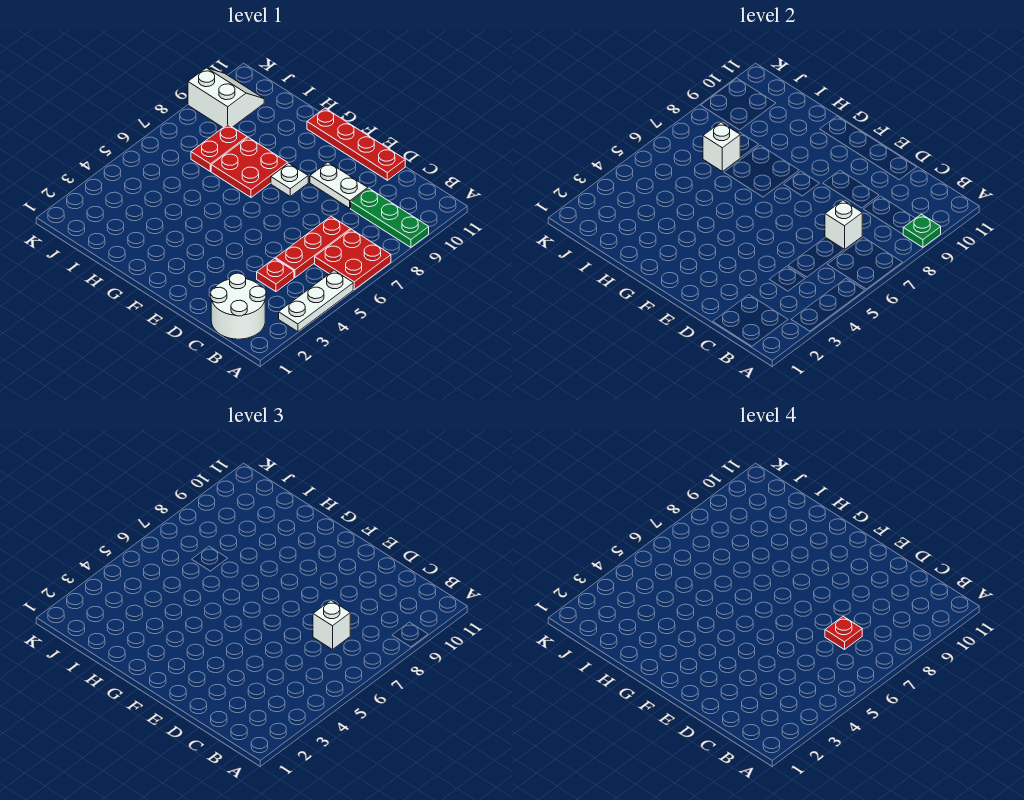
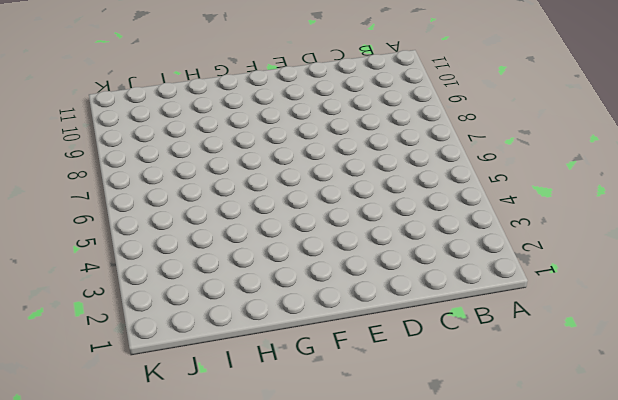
none -> white plate A3:A5 level 1
none -> red plate A6:B7 level 1
none -> green plate A9:C9 level 1

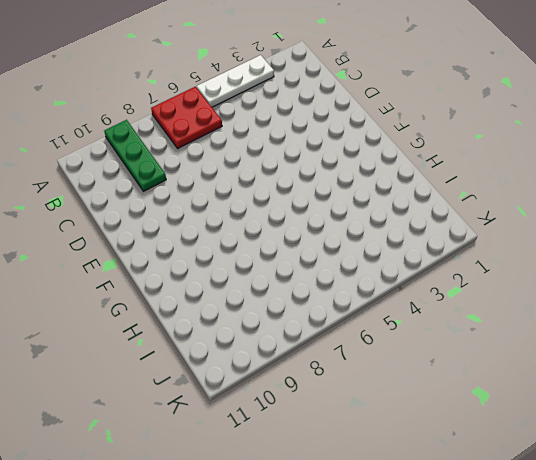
none -> white round brick B1:C2 level 1
none -> red plate C4 level 1
none -> red plate C5:C7 level 1

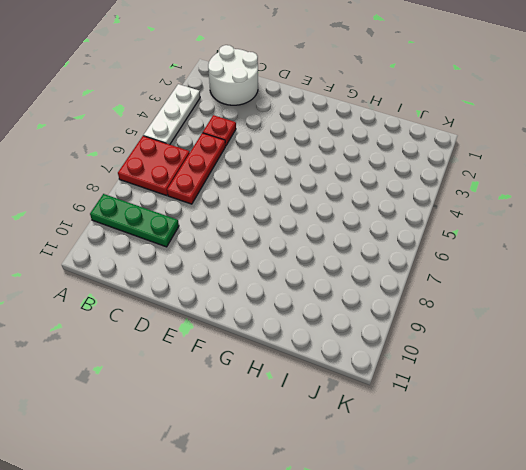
none -> white plate D9:E9 level 1
none -> red plate D11:G11 level 1
none -> white plate F8 level 1

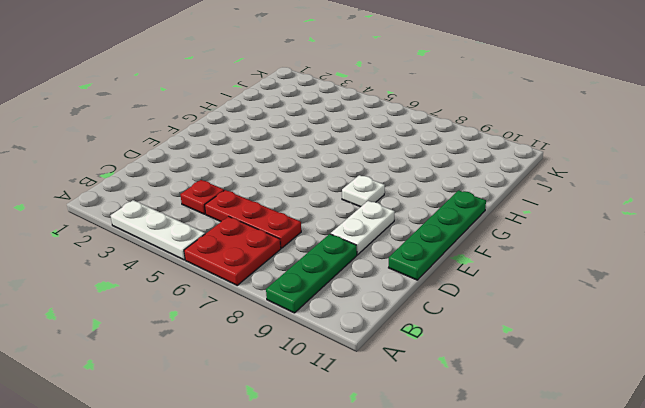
green plate D11:G11 level 1 -> red plate D11:G11 level 1
none -> white round brick B1:C2 level 1
none -> red plate G7:H8 level 1
none -> red plate I7:I8 level 1

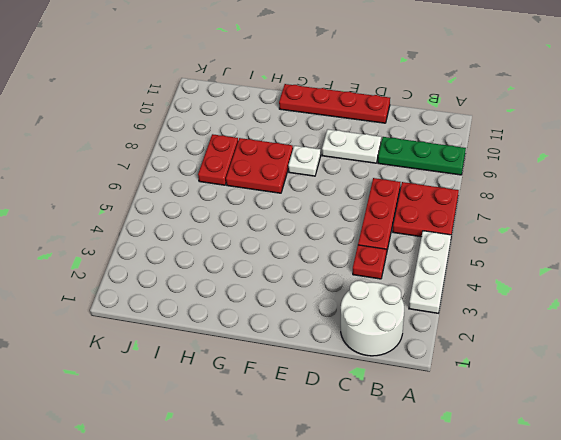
none -> white slope J9:K10 level 1 top 9
none -> green plate A9 level 2
none -> white brick C7 level 2

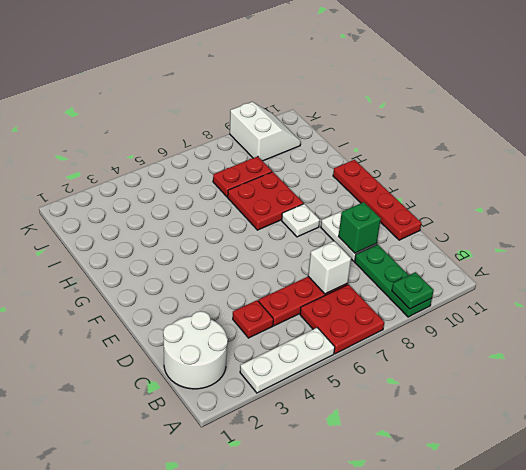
green brick D9 level 2 -> none
none -> white brick I7 level 2
none -> white brick C7 level 3
none -> red plate C7 level 4

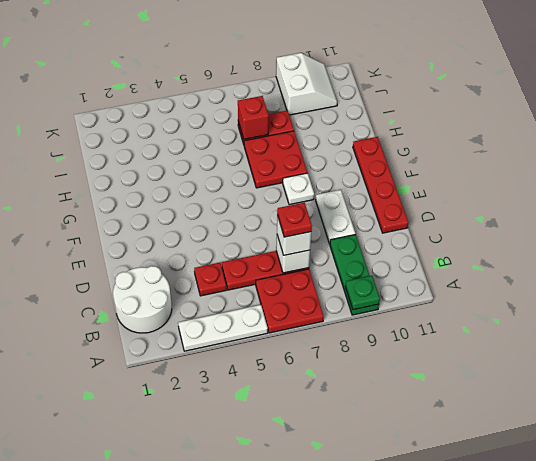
red brick I7 level 2 -> white brick I7 level 2

